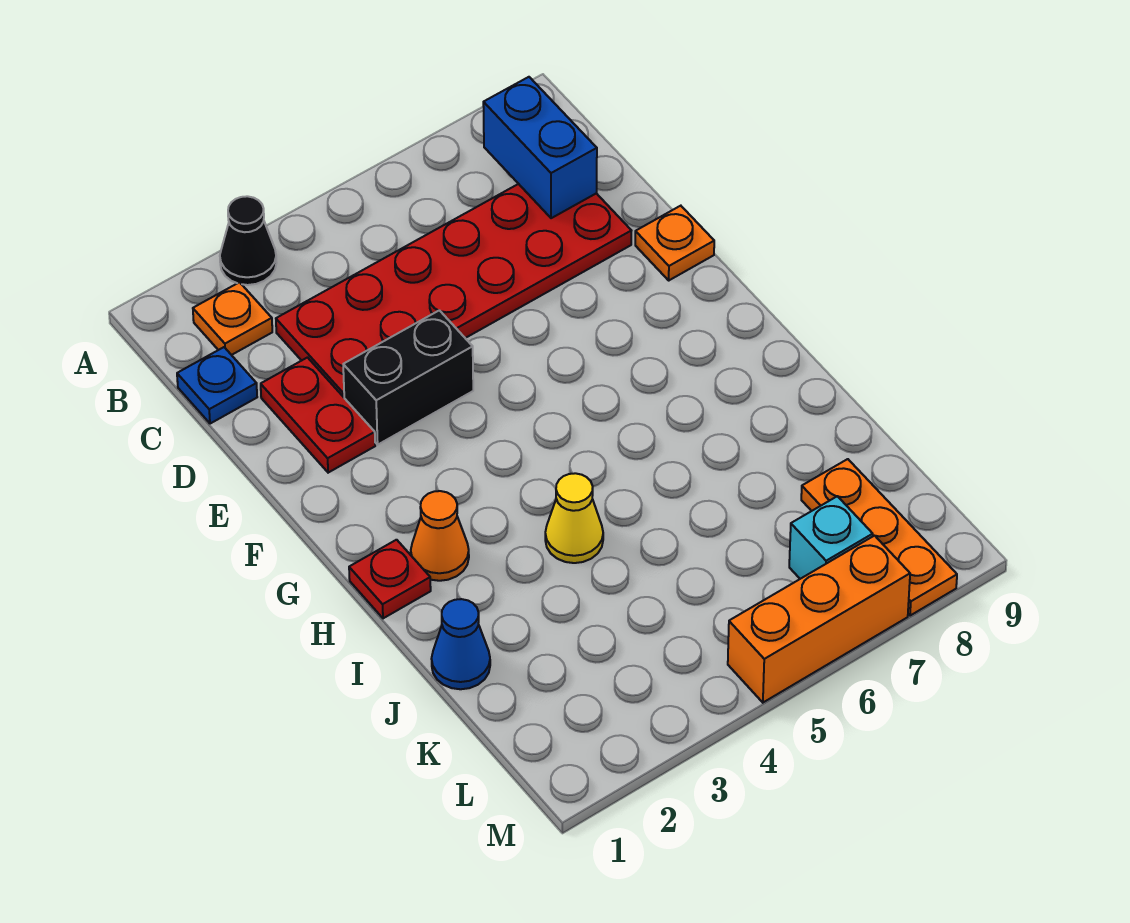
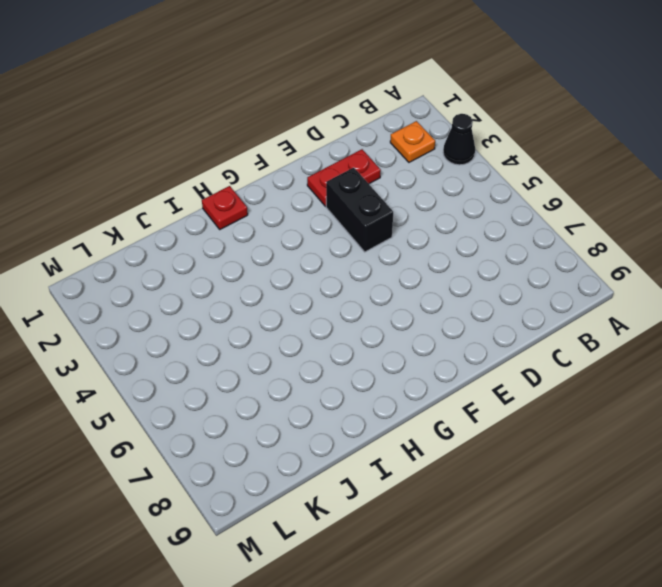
none -> blue plate C1 level 1
none -> red plate C3:D8 level 1
none -> orange plate E9 level 1

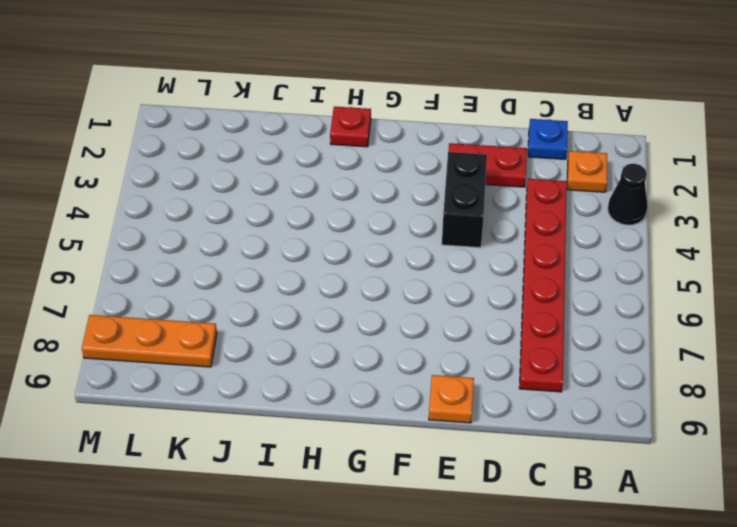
red plate C3:C8 level 1 -> red plate C3:D8 level 1
none -> orange cone H2 level 1
none -> yellow cone I4 level 1
none -> blue cone J1 level 1

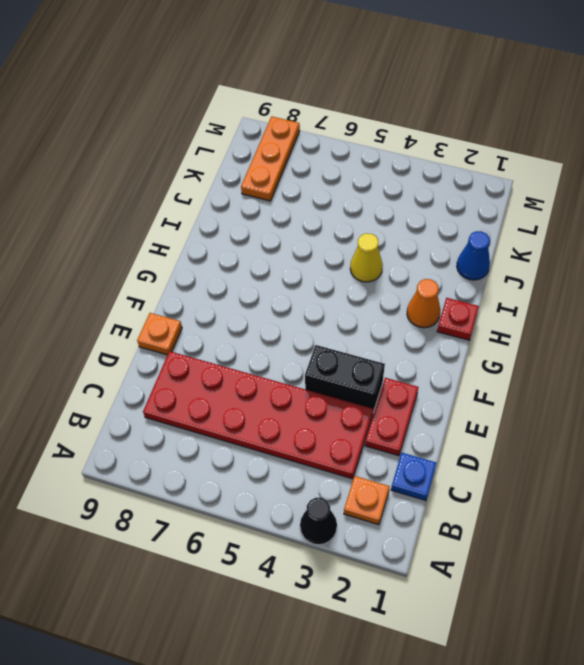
none -> cyan brick L7 level 1
none -> orange brick M5:M7 level 1
none -> blue brick B8:C8 level 2

